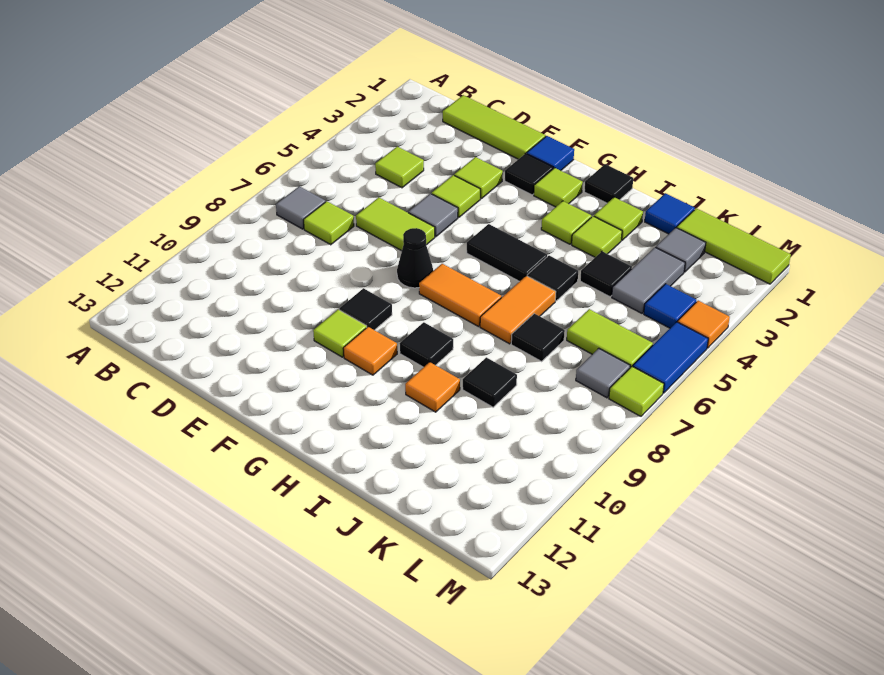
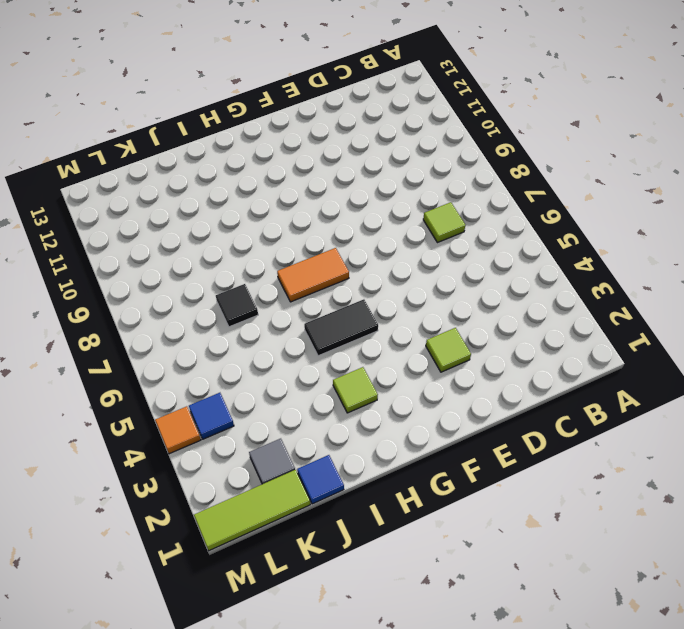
none -> grey tile B7 level 1
none -> lime tile C1:E1 level 1
none -> lime tile C4 level 1
none -> lime tile D6:E6 level 1

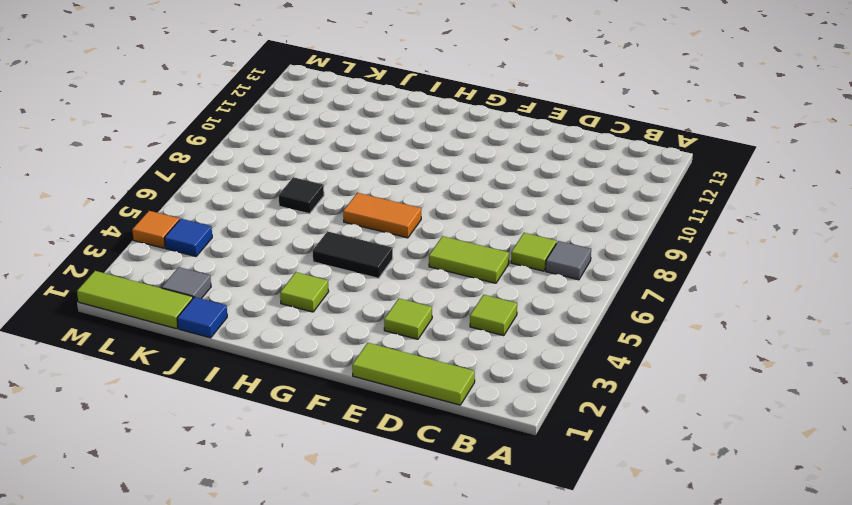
none -> lime tile E4 level 1
none -> grey tile E5 level 1
none -> blue tile F1 level 1
none -> black tile F2 level 1

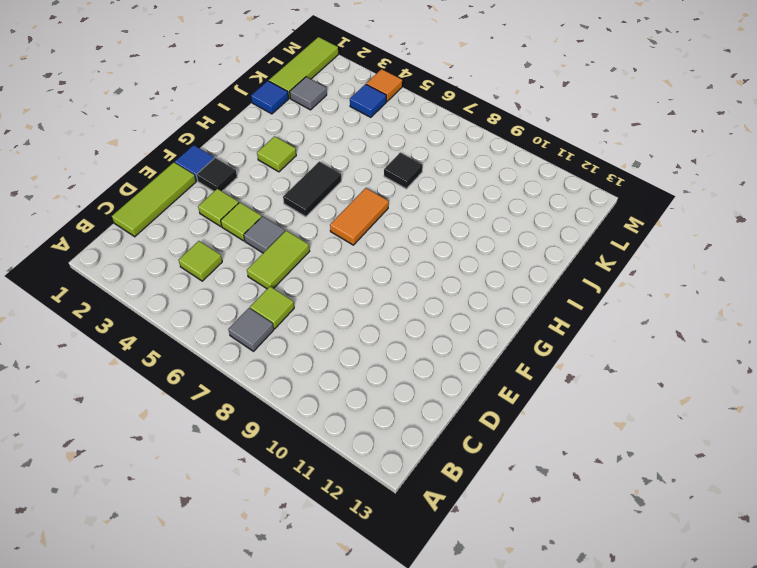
none -> black cone F7 level 1
none -> black tile F9 level 1
none -> lime tile F10 level 1
none -> lime tile G2 level 1

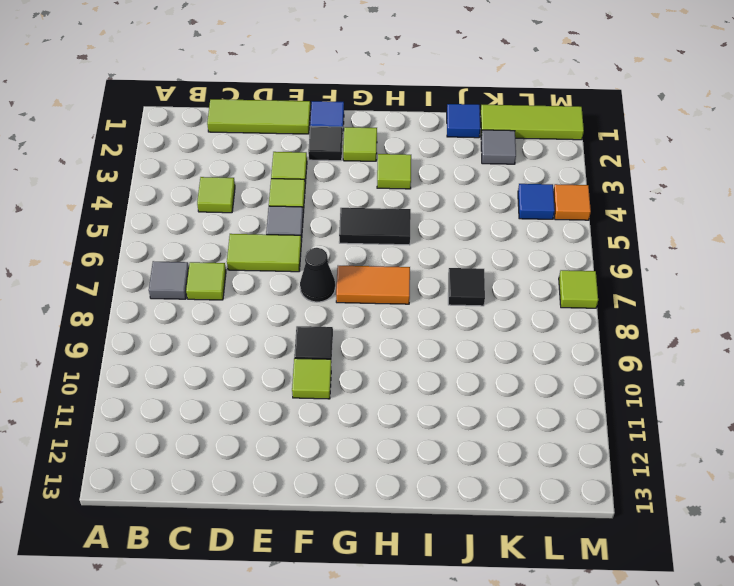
none -> orange tile G10 level 1
none -> black tile H1 level 1
none -> black tile H9 level 1
none -> lime tile I2 level 1

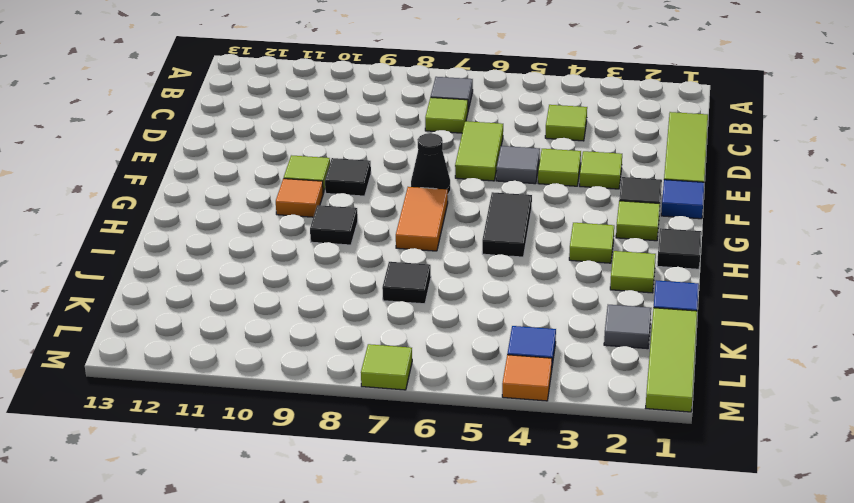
none -> lime tile I3 level 1
none -> black tile I5 level 1
none -> orange tile I6:I7 level 1
none -> orange tile I10 level 1

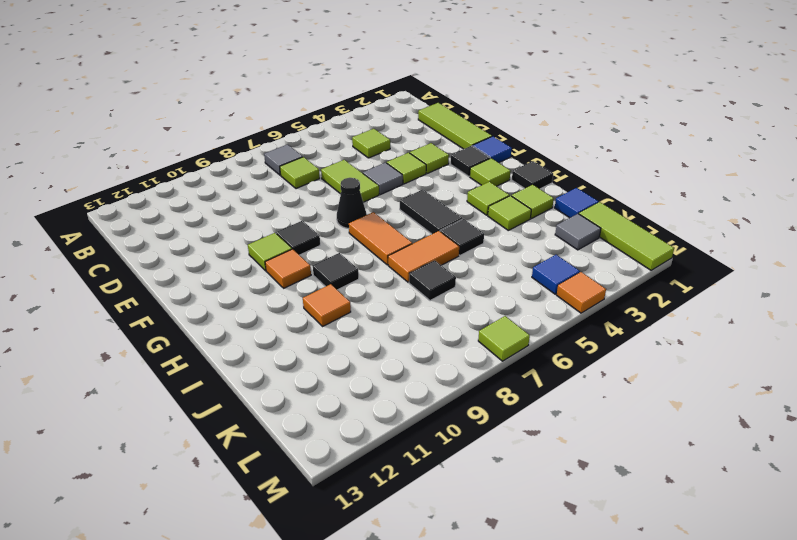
none -> black tile J4 level 1
none -> black tile J9 level 1
none -> grey tile K3:K4 level 1
none -> lime tile K6:L6 level 1

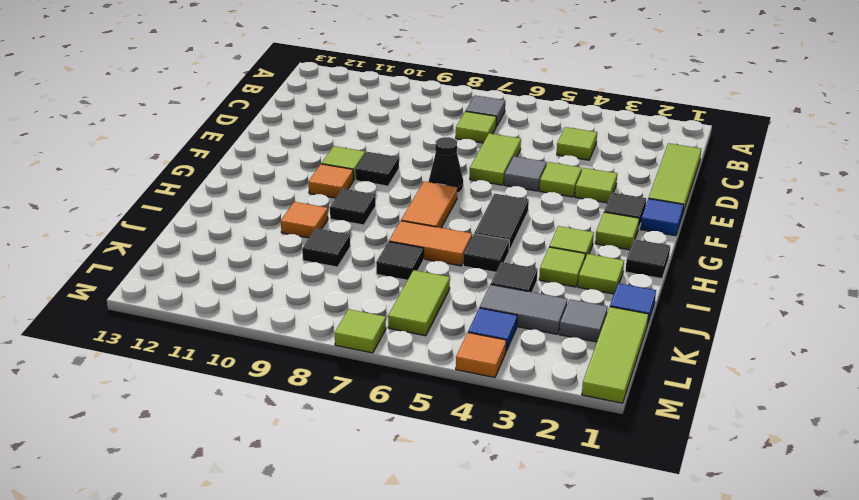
none -> grey tile L7 level 1
none -> blue tile M5:M6 level 1

